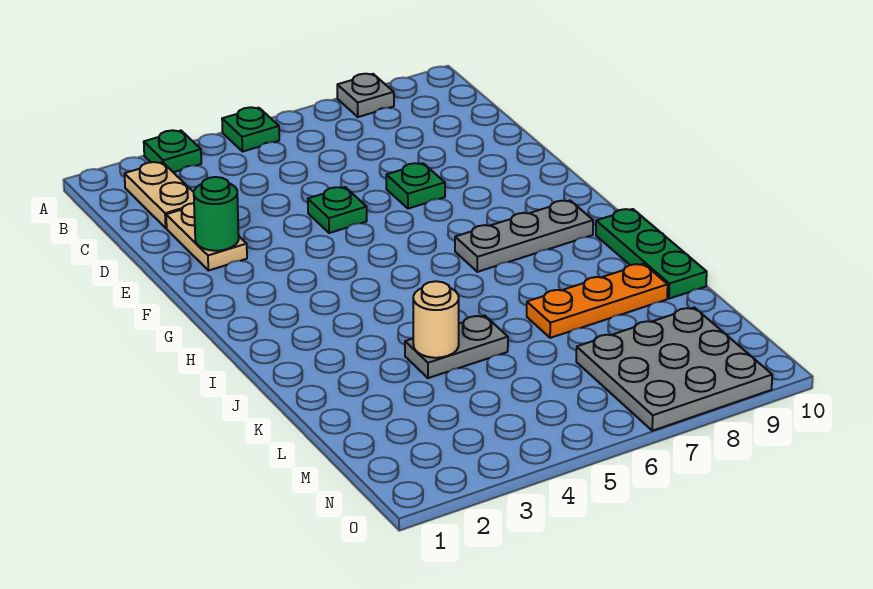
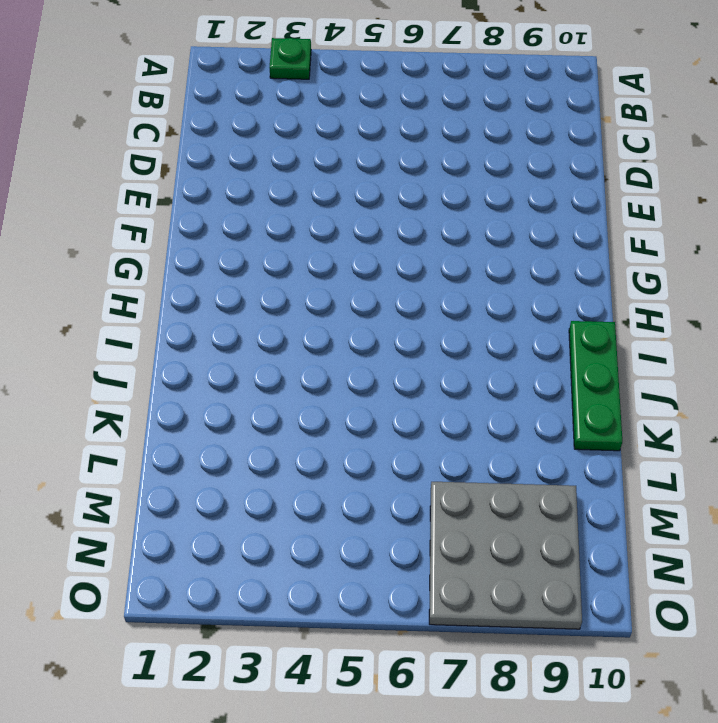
none -> green plate A5 level 1
none -> grey plate A8 level 1
none -> tan plate B2:C2 level 1

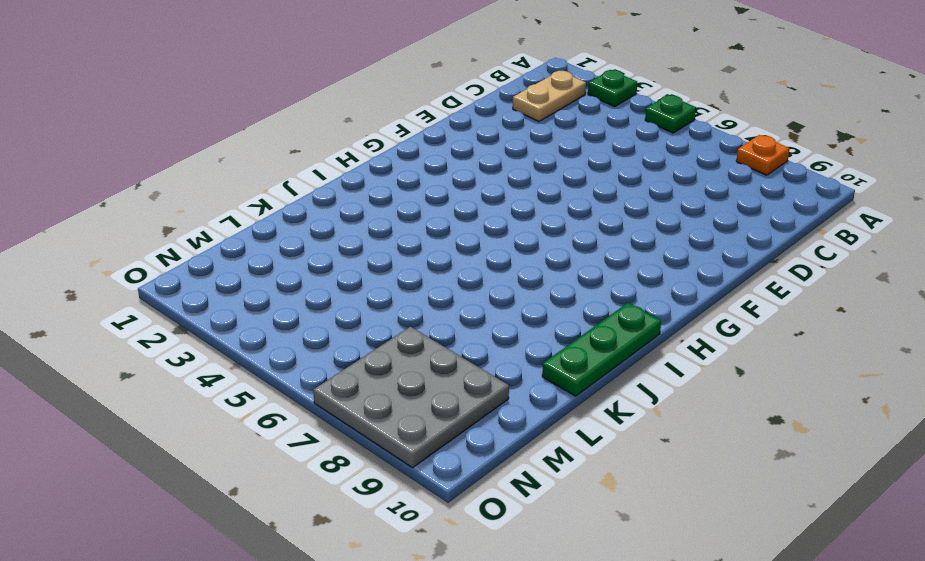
orange plate A8 level 1 -> grey plate A8 level 1
none -> tan plate D2:E2 level 1
none -> green plate E5 level 1
none -> green plate E7 level 1

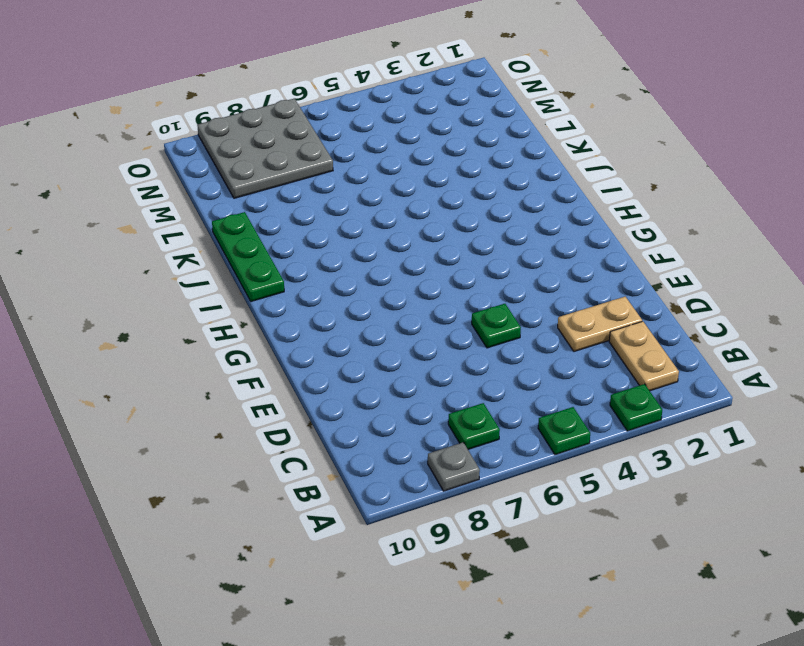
green plate B7 level 1 -> green plate E7 level 1
tan plate D2:D3 level 1 -> tan plate D2:E2 level 1
none -> grey plate H7:H9 level 1
none -> grey plate K4:K5 level 1
none -> orange plate K7:K9 level 1

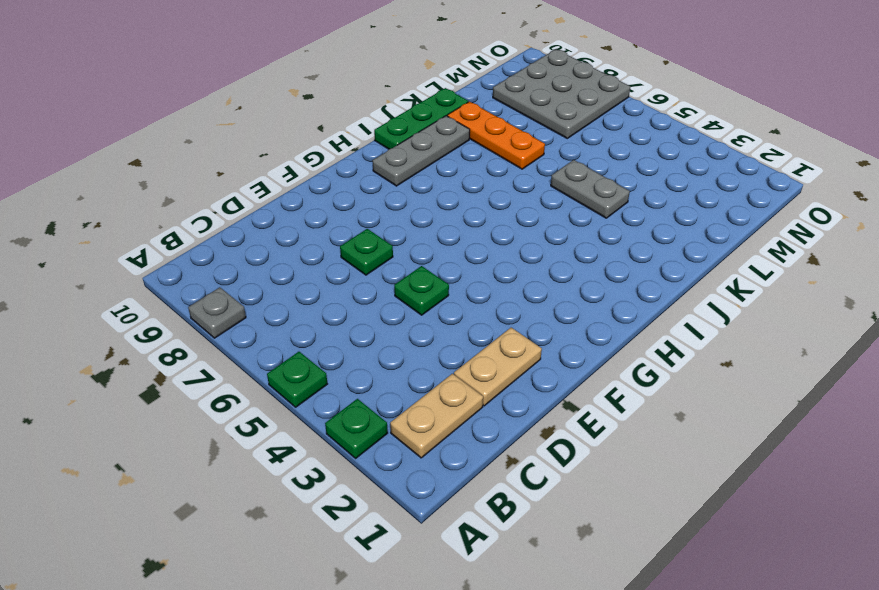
grey plate H9:J9 level 1 -> grey plate H7:H9 level 1
none -> green round brick E2 level 2
none -> tan round brick K4 level 2

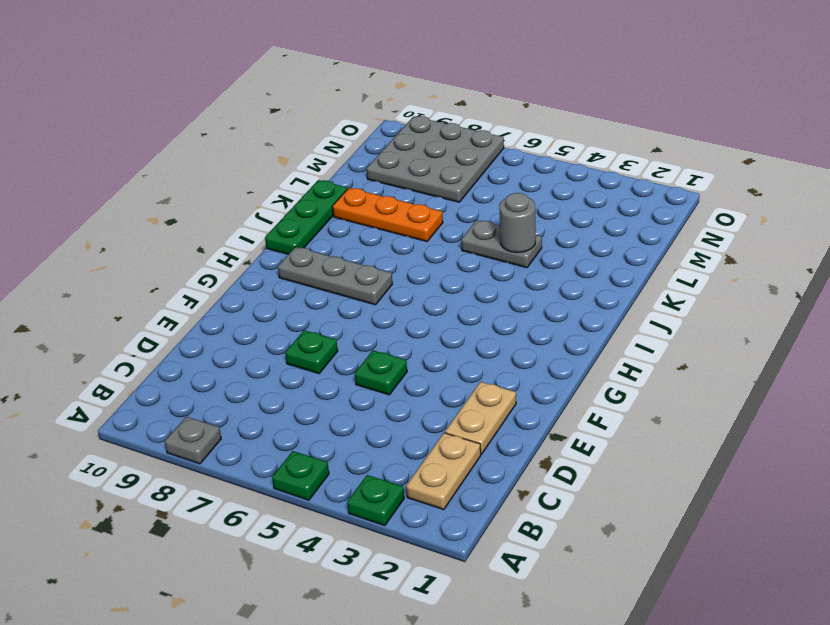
grey round brick K4 level 2 -> tan round brick K4 level 2
none -> green round brick E2 level 2

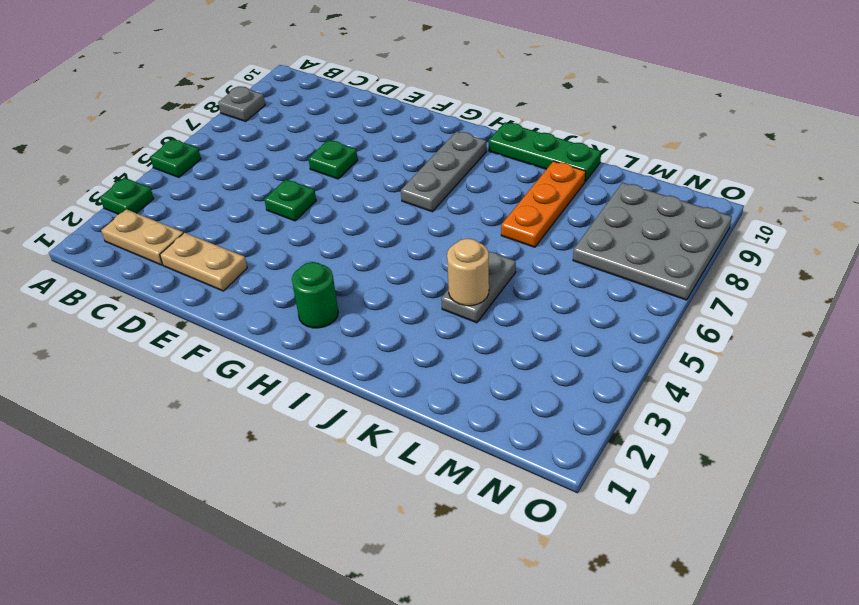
green round brick H2 level 1 -> green round brick E2 level 2

